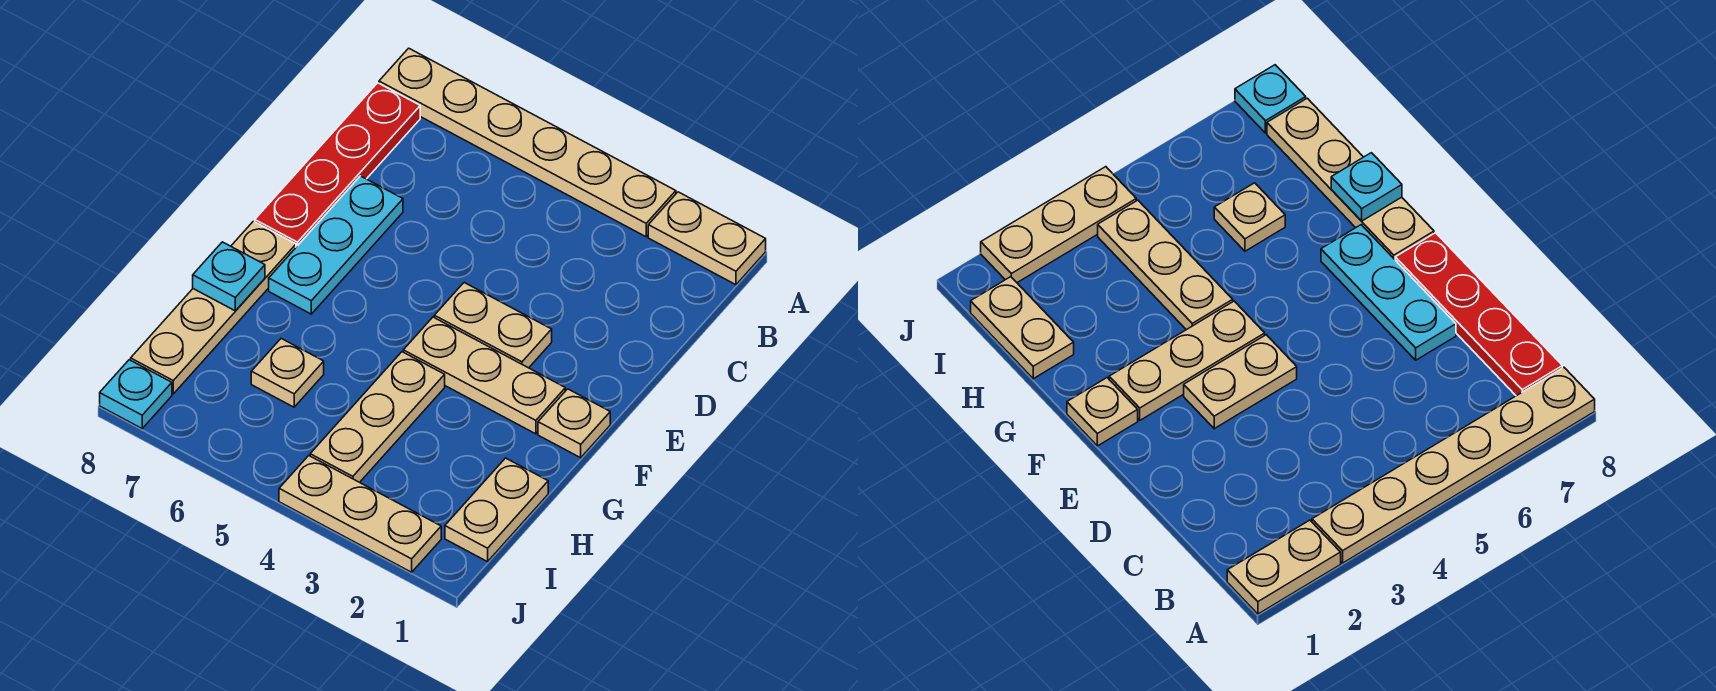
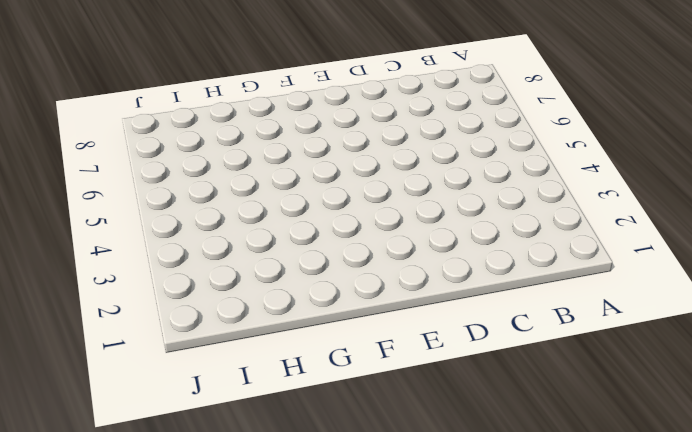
none -> tan plate A1:A2 level 1
none -> tan plate A3:A8 level 1
none -> red plate B8:E8 level 1

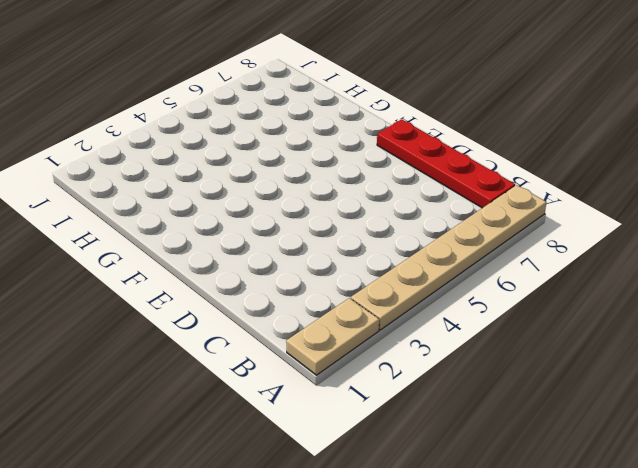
none -> cyan plate D7:F7 level 1
none -> tan plate E3:E4 level 1
none -> tan plate F1 level 1

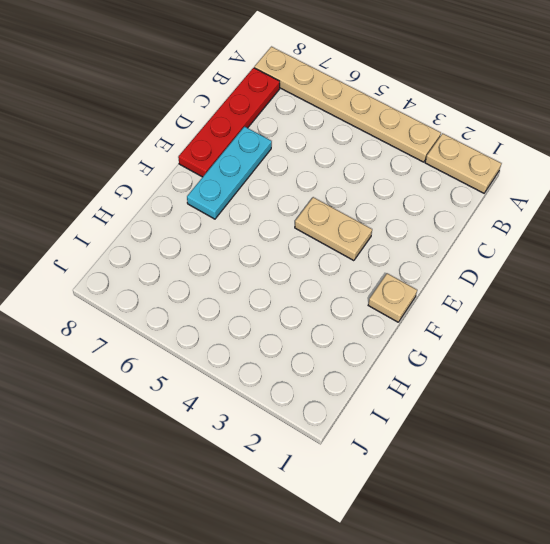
none -> tan plate F2:F4 level 1
none -> tan plate F8:I8 level 1
none -> tan plate G4:I4 level 1

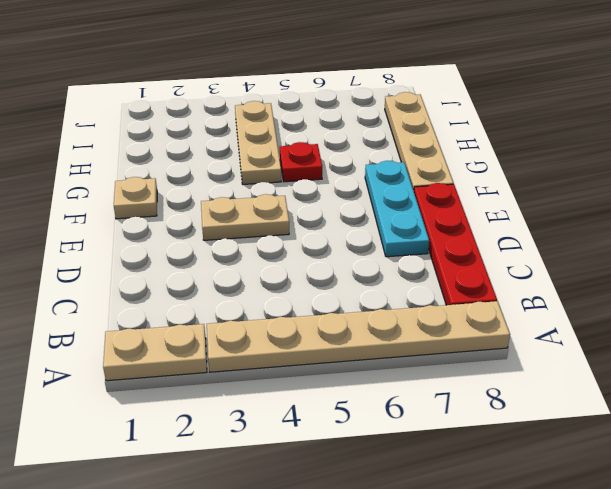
red plate G5 level 1 -> none
none -> tan plate F2:F4 level 1
none -> tan plate H1:I1 level 1
none -> tan plate H6 level 1

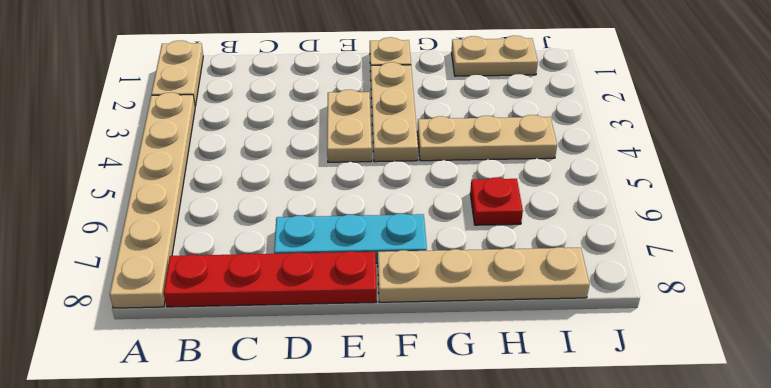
red plate H6 level 1 -> tan plate H6 level 1
none -> tan plate J2:J4 level 1
none -> cyan plate J8 level 1
none -> cyan plate G8 level 2

